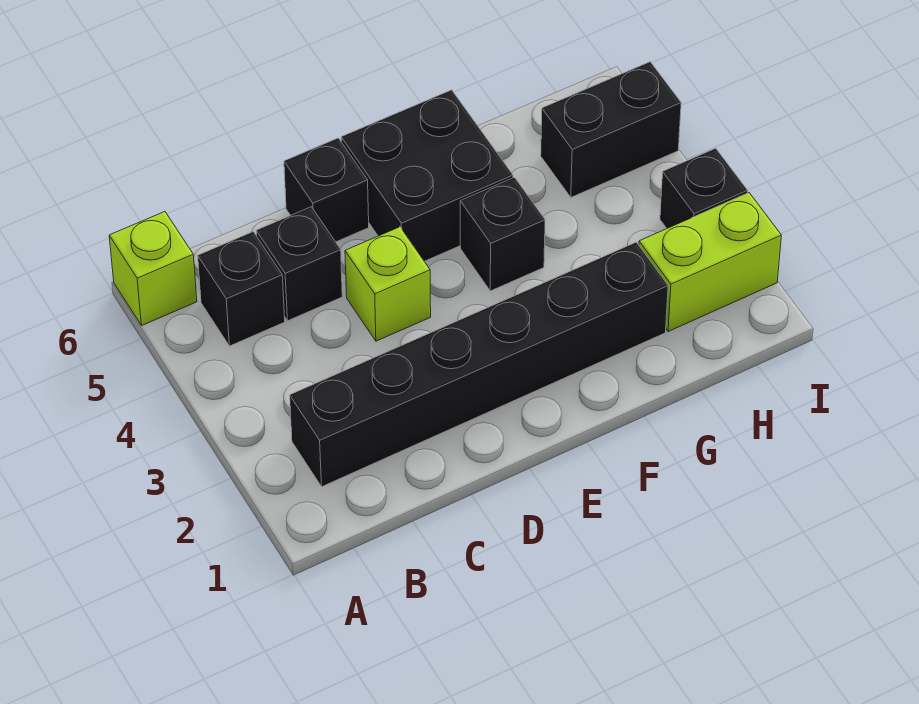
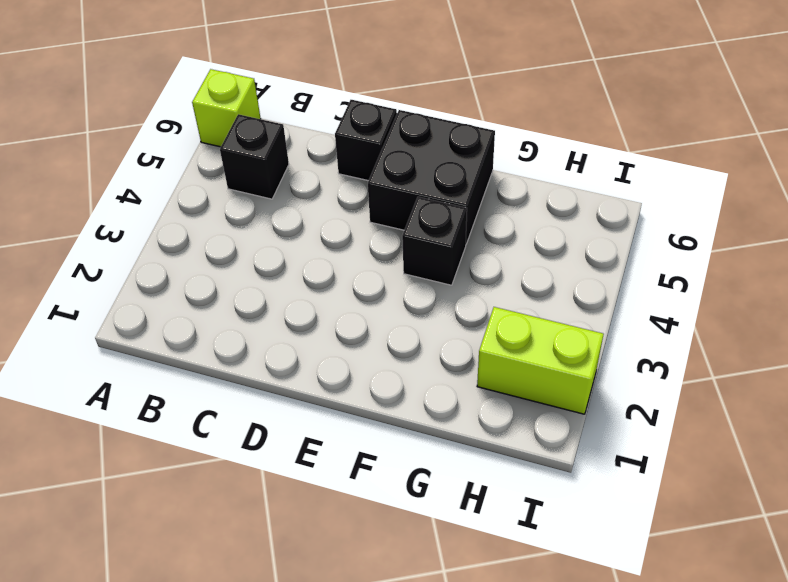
none -> black brick B2:G2 level 1
none -> black brick C5 level 1

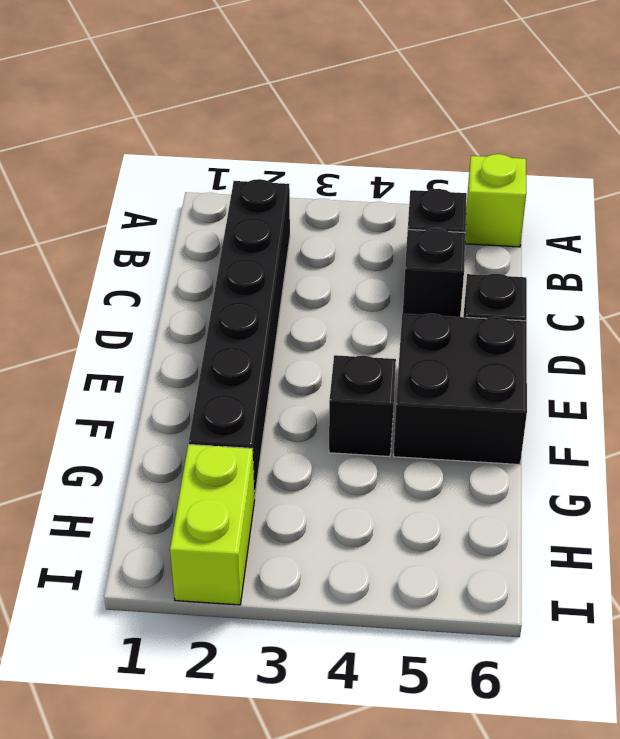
none -> lime brick D4 level 1
none -> black brick H5:I5 level 1

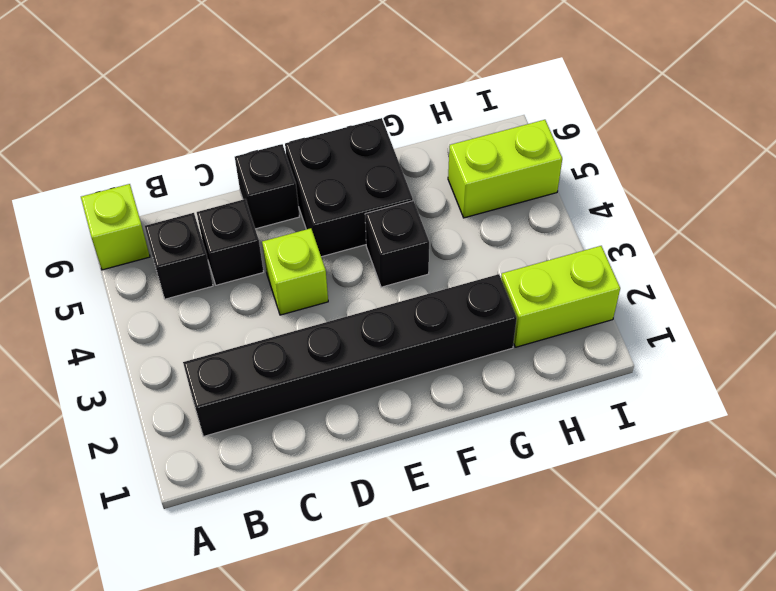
lime brick H5:I5 level 1 -> black brick H5:I5 level 1
none -> black brick I3 level 1

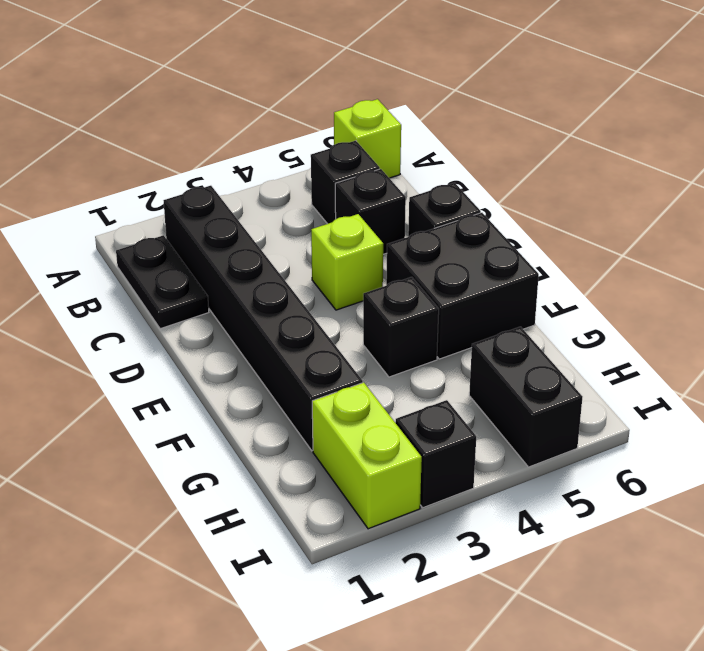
black plate B1:C1 level 1 -> none

